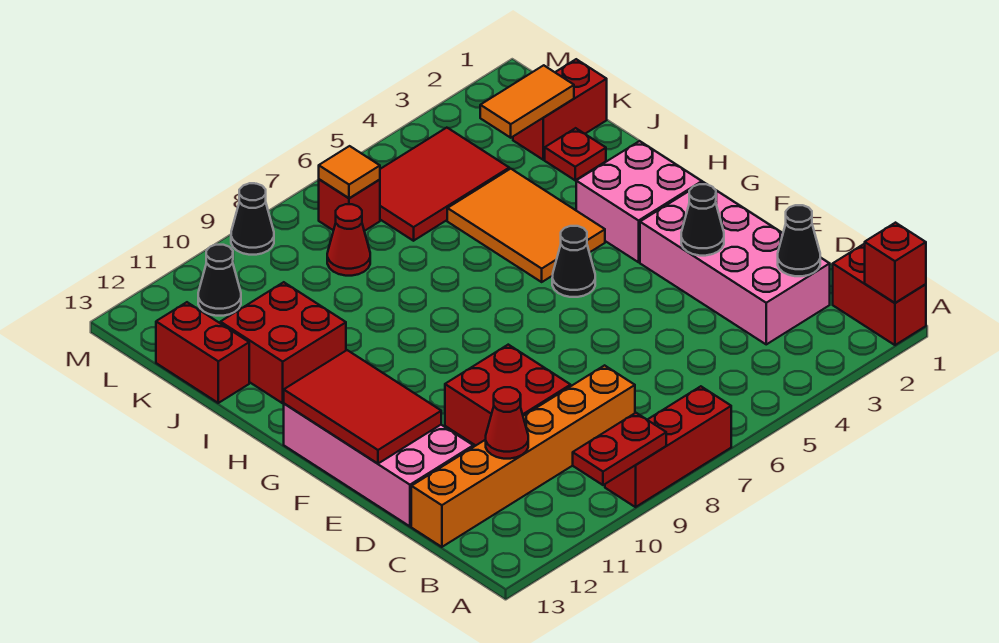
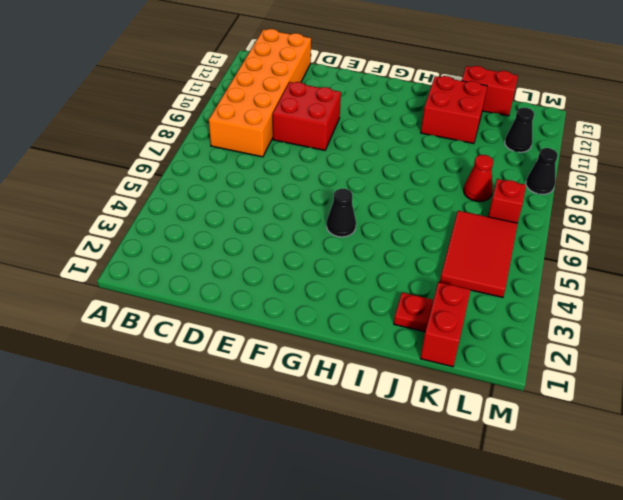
orange brick B8:C13 level 1 -> orange brick C8:C13 level 1
none -> red brick A1:B1 level 1
none -> red brick A7:A9 level 1
none -> pink brick C2:F3 level 1

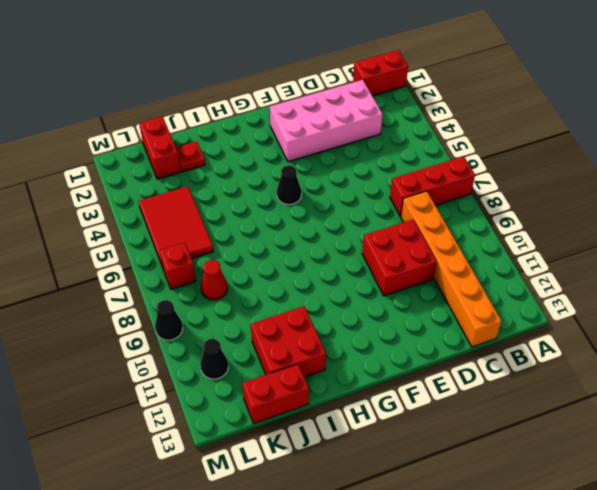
red brick A7:C7 level 1 -> red brick A7:A9 level 1
none -> pink brick D12:G13 level 1
none -> pink brick G2:H3 level 1
none -> orange tile H4:J5 level 1

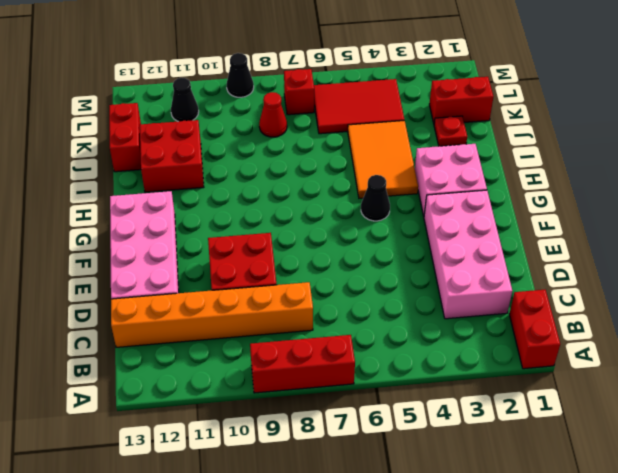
none -> red brick A1 level 2
none -> red plate A9:A10 level 2
none -> black cone C2 level 2

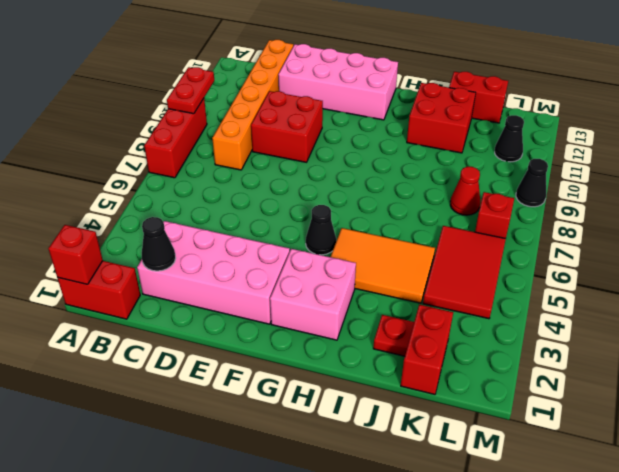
none -> red cone C11 level 2
none -> black cone E3 level 2
none -> red tile E12:G13 level 2

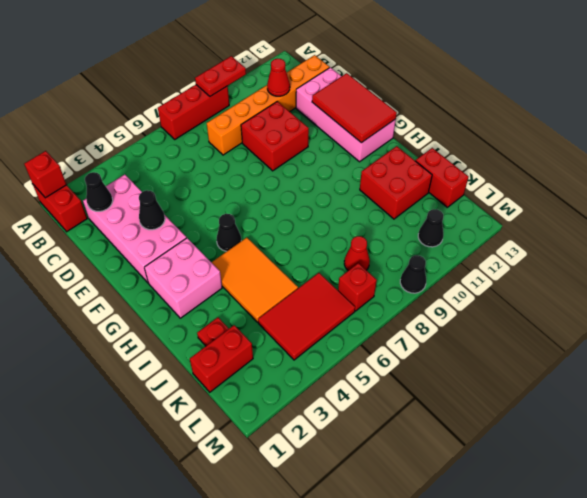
none -> orange tile K2:K3 level 2
none -> orange tile L7 level 2

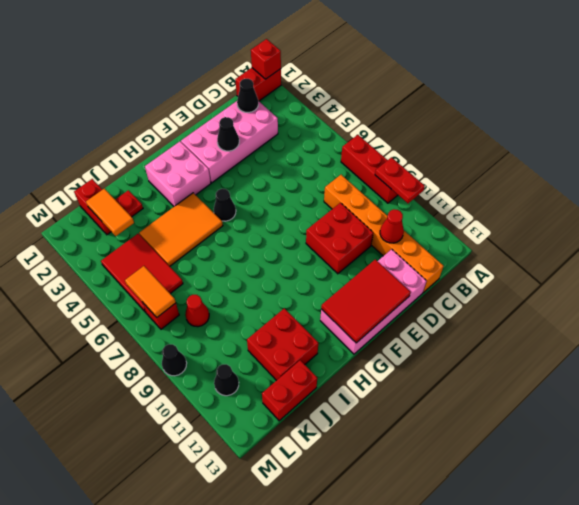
orange tile L6:L7 level 2 -> orange tile L7 level 2

